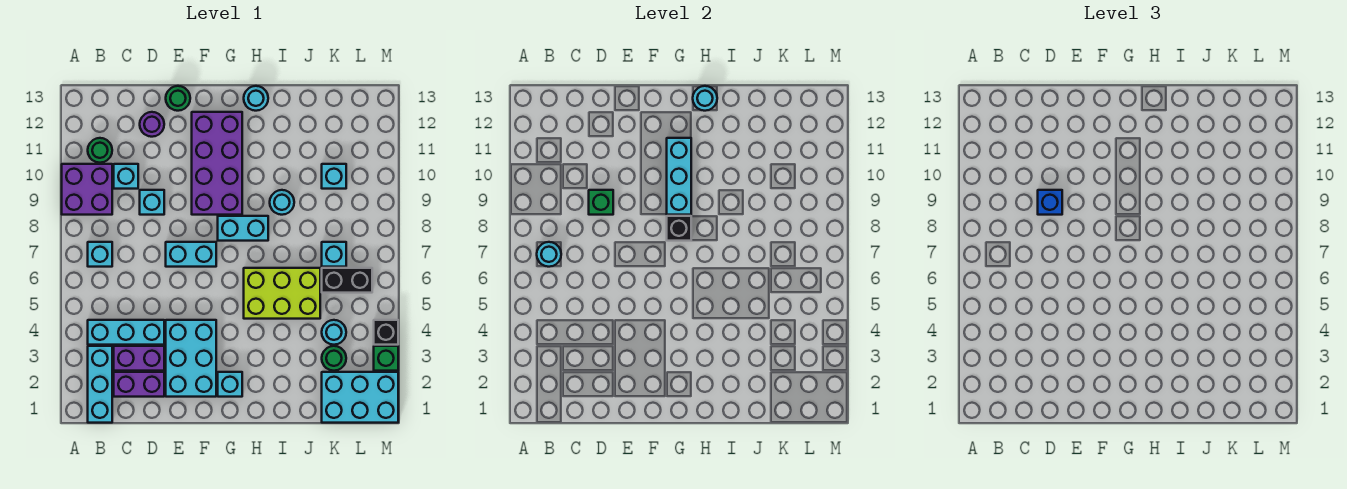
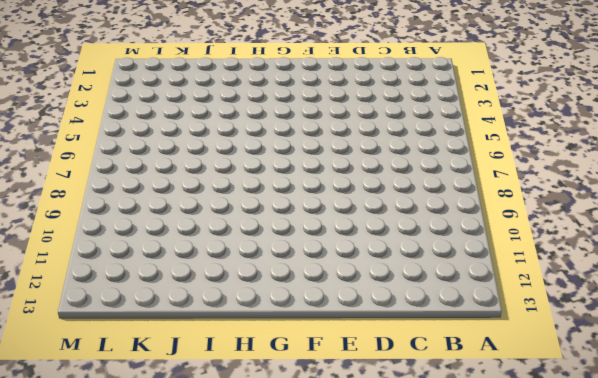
none -> purple brick A9:B10 level 1
none -> cyan brick B1:B3 level 1
none -> cyan brick B4:D4 level 1
none -> cyan brick B7 level 1

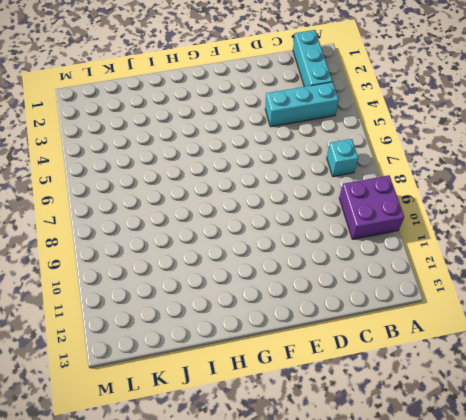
none -> green round brick B11 level 1
none -> purple brick C2:D2 level 1
none -> purple brick C3:D3 level 1
none -> cyan brick C10 level 1

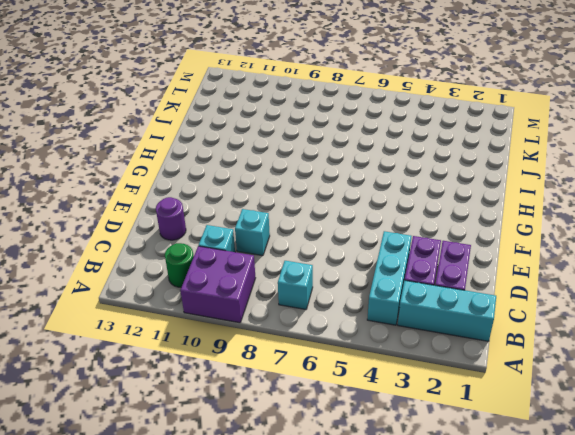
none -> cyan brick E2:F4 level 1
none -> cyan brick E7:F7 level 1
none -> green round brick E13 level 1
none -> purple brick F9:G12 level 1

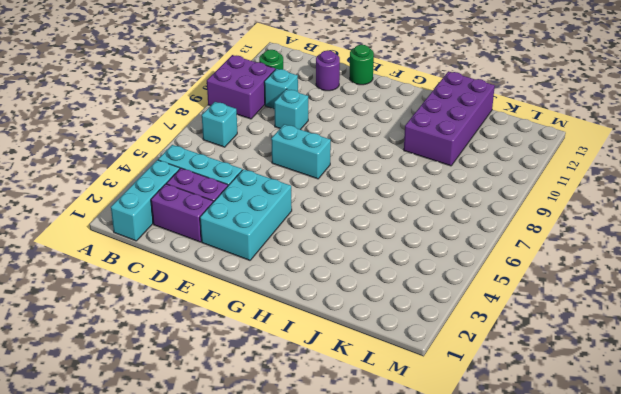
purple brick I10:J13 level 1 -> purple brick F9:G12 level 1
none -> cyan brick G2 level 1
none -> cyan brick G8:H8 level 1
none -> lime brick H5:J6 level 1
none -> cyan round brick H13 level 1

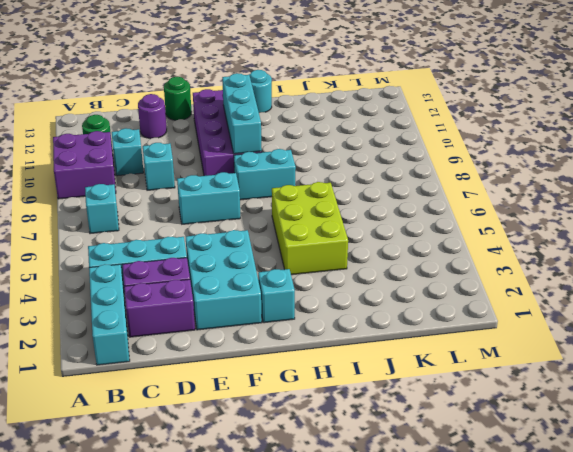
lime brick H4:I6 level 1 -> lime brick H5:J6 level 1
none -> cyan round brick I9 level 1
none -> cyan brick K1:M2 level 1
none -> green round brick K3 level 1
none -> cyan round brick K4 level 1

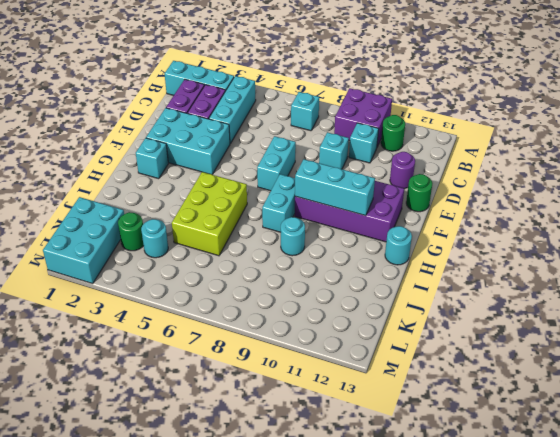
none -> black brick K6:L6 level 1
none -> cyan brick K7 level 1
none -> cyan brick K10 level 1
none -> green brick M3 level 1

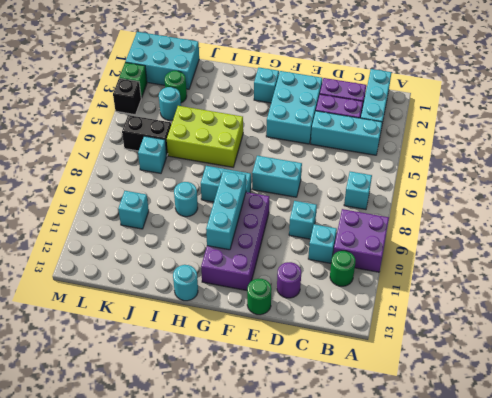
none -> cyan round brick B7 level 2
none -> green brick D9 level 2
none -> black brick G8 level 2
none -> cyan round brick H13 level 2

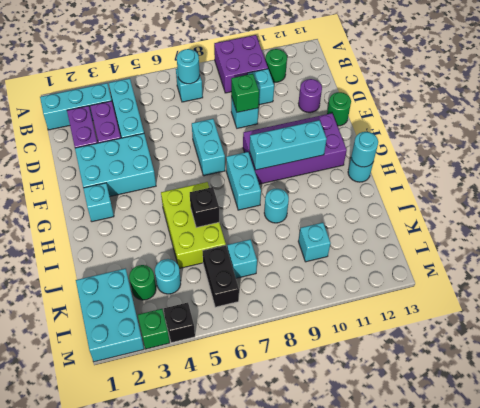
black brick I6 level 2 -> black brick G8 level 2
none -> blue brick D9 level 3

